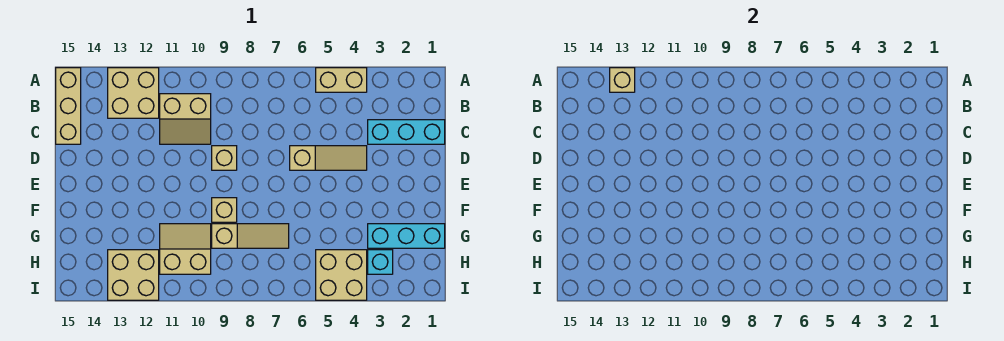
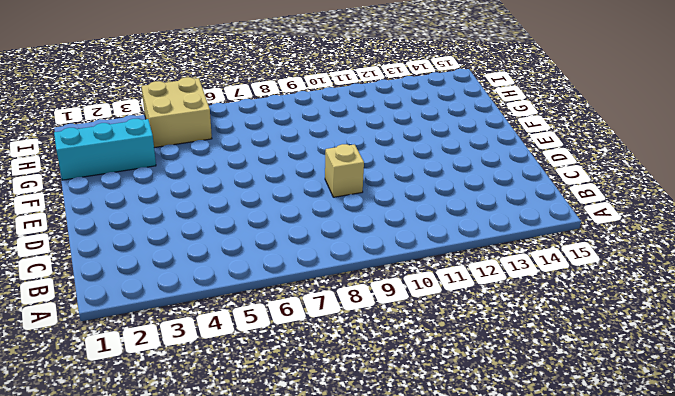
none -> tan brick A4:A5 level 1
none -> tan brick A12:B13 level 1
none -> tan brick A15:C15 level 1

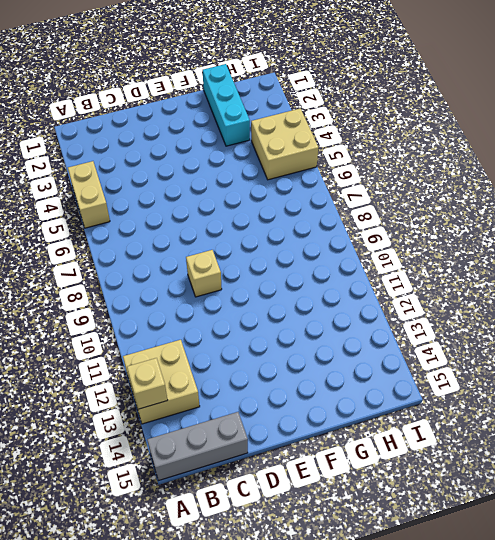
grey brick A15:C15 level 1 -> tan brick A15:C15 level 1
none -> tan slope B10:C11 level 1 top B
none -> cyan brick C1:C3 level 1
none -> tan slope D4:D6 level 1 top 6

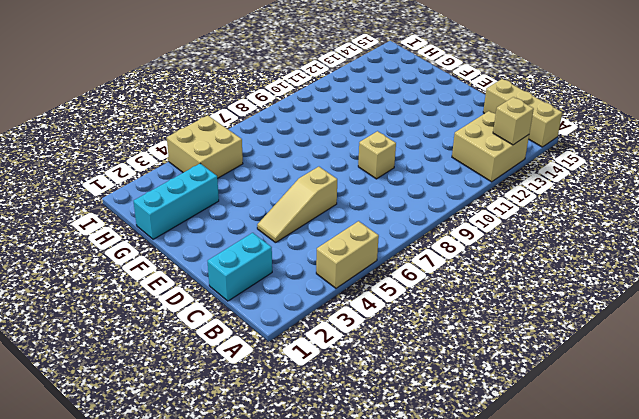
cyan brick C1:C2 level 1 -> cyan brick C1:C3 level 1
none -> tan slope B10:C11 level 1 top B
none -> tan brick F9 level 1
none -> tan slope G7:G9 level 1 top 9

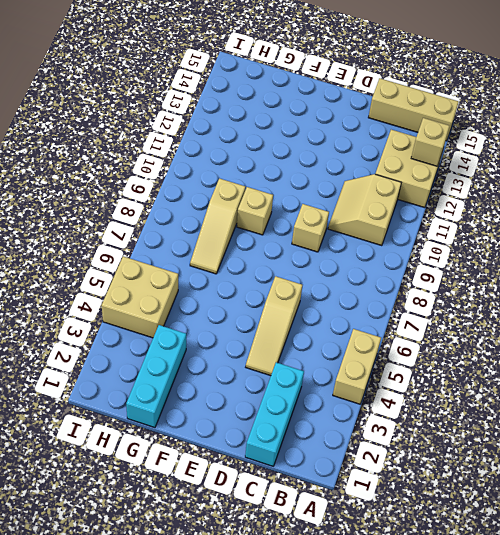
none -> tan slope G10:H11 level 1 top H
none -> cyan brick H3 level 1
none -> tan brick H12:I13 level 1

